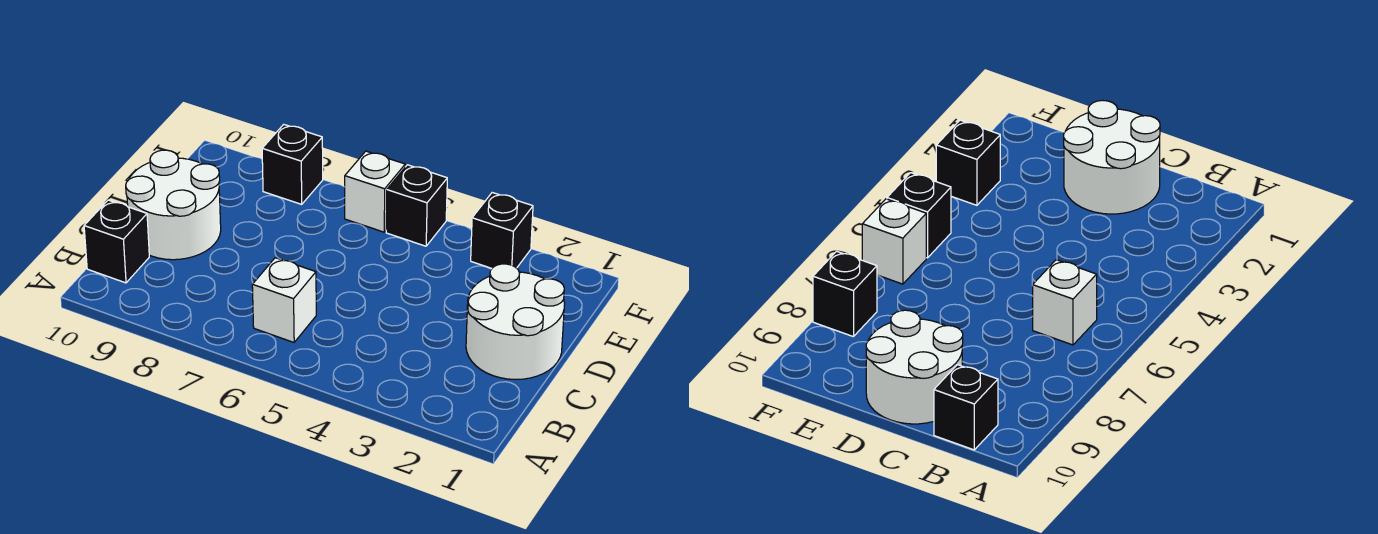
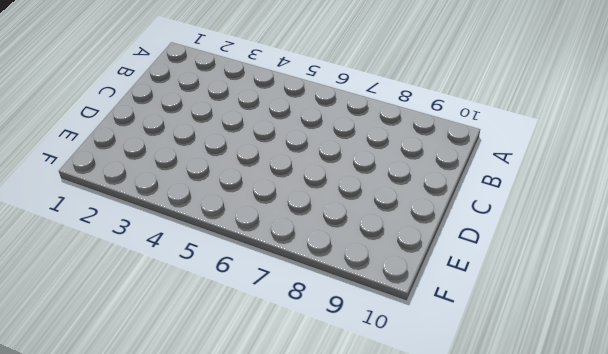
none -> white brick B6 level 1
none -> black brick B10 level 1

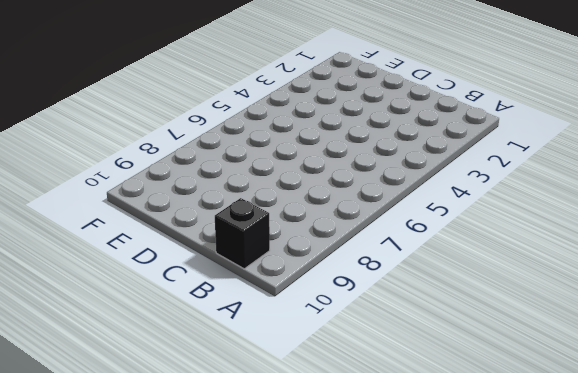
none -> white brick B6 level 1
none -> white round brick C1:D2 level 1

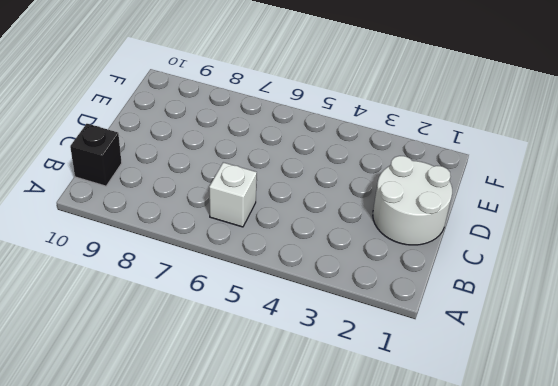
none -> white round brick C9:D10 level 1
none -> black brick F3 level 1

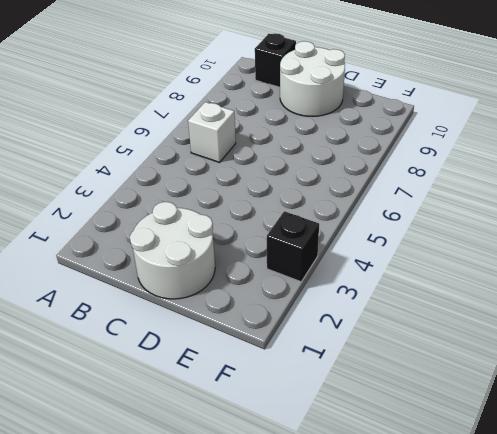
none -> black brick F5 level 1
none -> white brick F6 level 1

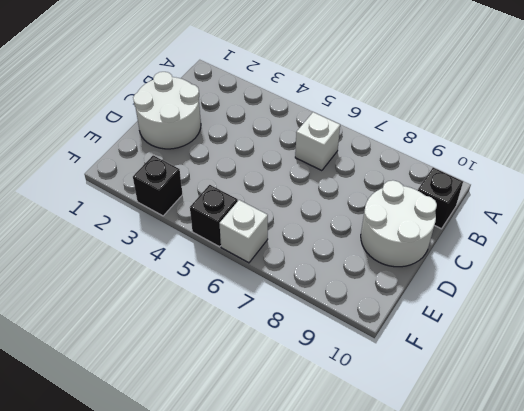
none -> black brick F8 level 1

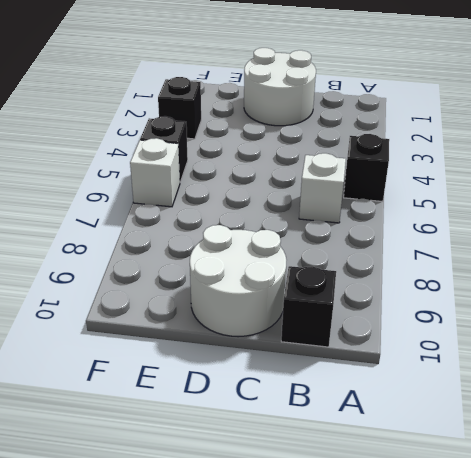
black brick A5 level 1 -> black brick F8 level 1

